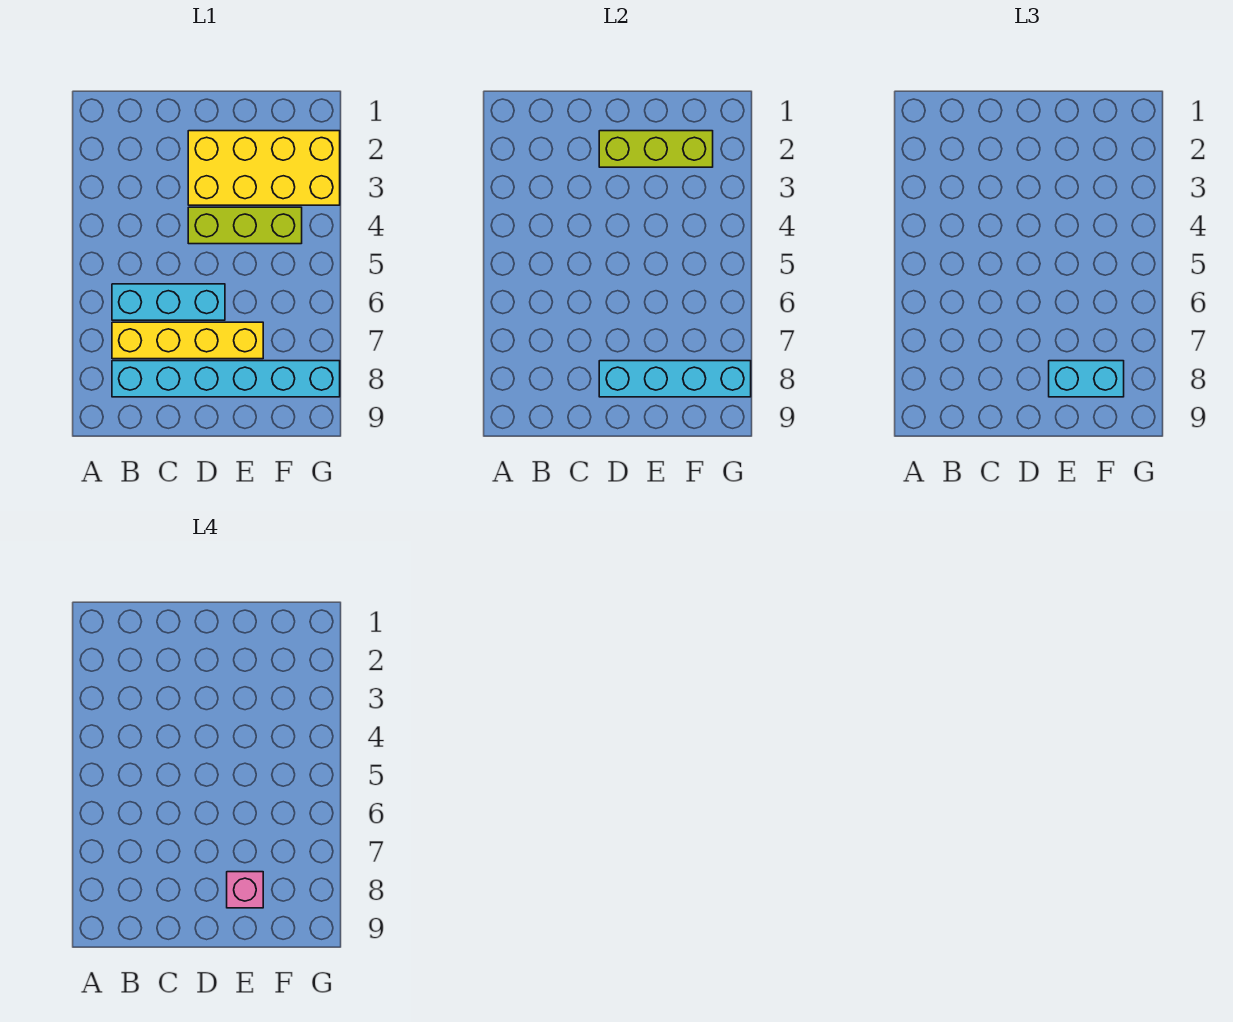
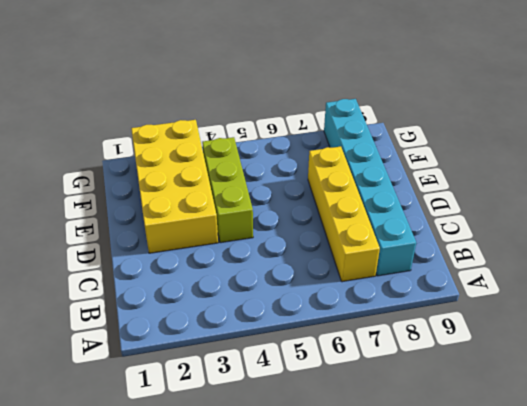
none -> cyan brick B6:D6 level 1
none -> lime brick D2:F2 level 2

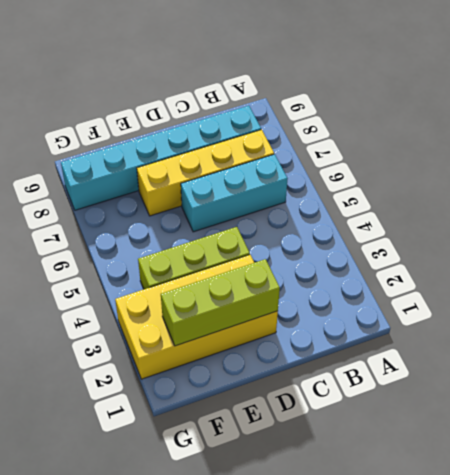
none -> cyan brick D8:G8 level 2
none -> cyan brick E8:F8 level 3

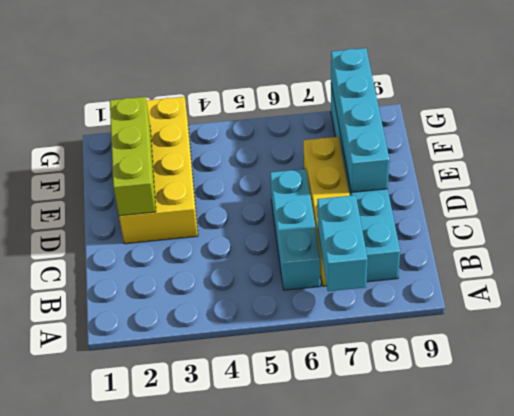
cyan brick A7:B7 level 2 -> cyan brick E8:F8 level 3
none -> lime brick D4:F4 level 1
none -> pink brick E8 level 4

